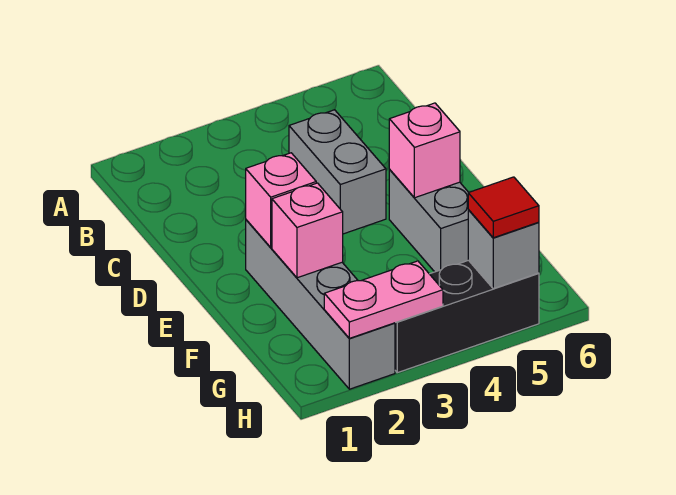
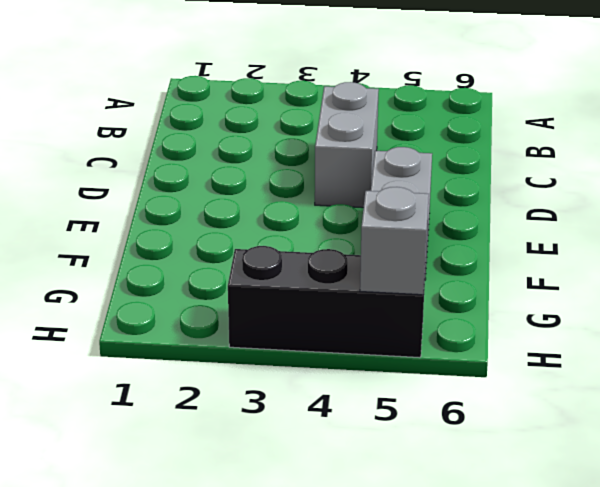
none -> grey brick E2:H2 level 1
none -> pink brick E2 level 2

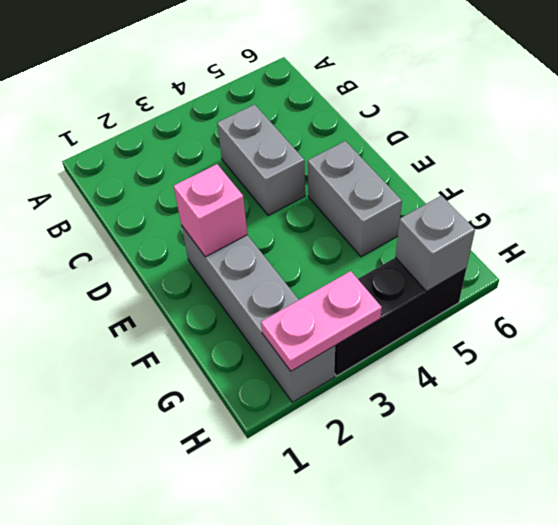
none -> pink brick E5 level 2
none -> pink brick F2 level 2

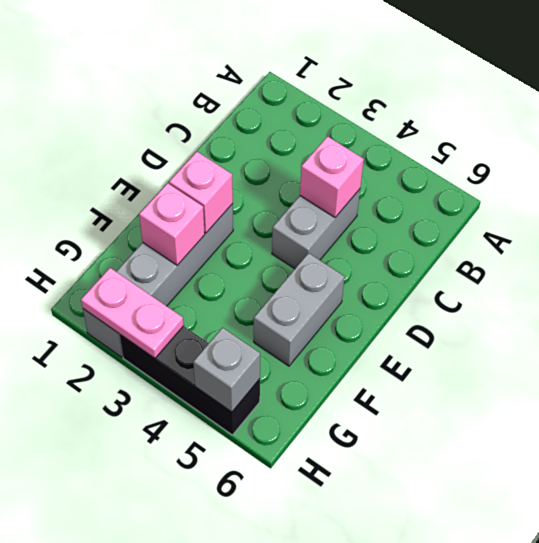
pink brick C4 level 2 -> pink brick E5 level 2
none -> red tile H5 level 3

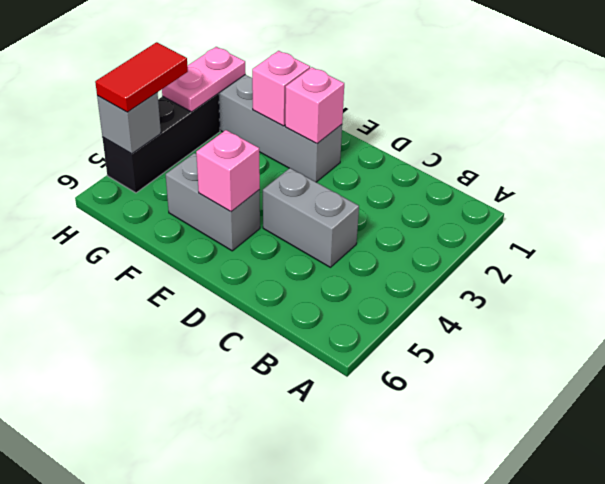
red tile H4:H5 level 3 -> red tile H5 level 3

